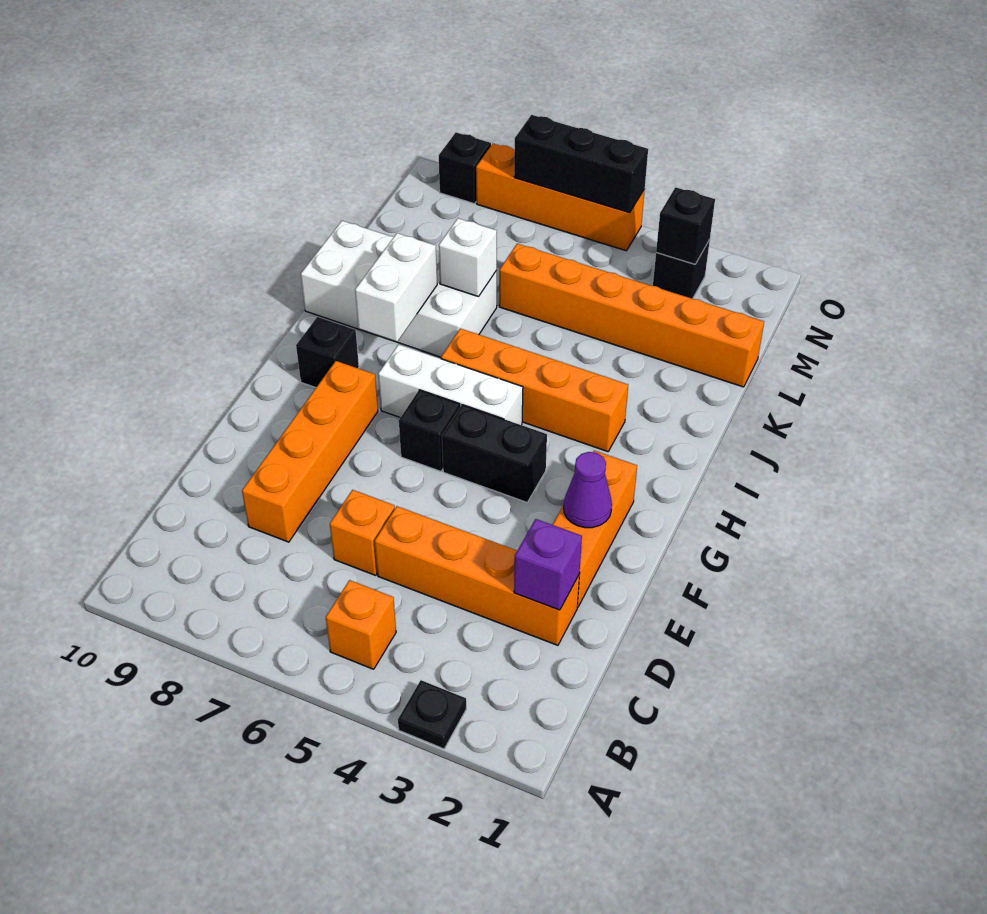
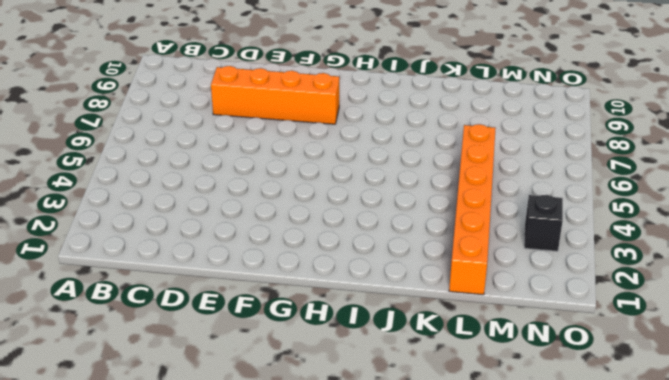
none -> black plate A3 level 1
none -> orange brick B5 level 1
none -> orange brick D2:D5 level 1

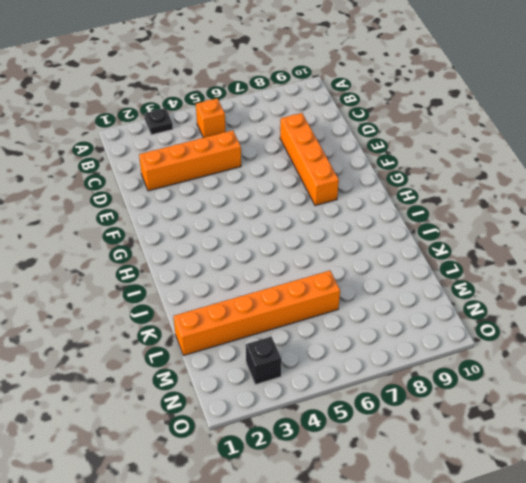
none -> orange brick D6 level 1
none -> orange brick E2:G2 level 1
none -> black brick G4:G5 level 1

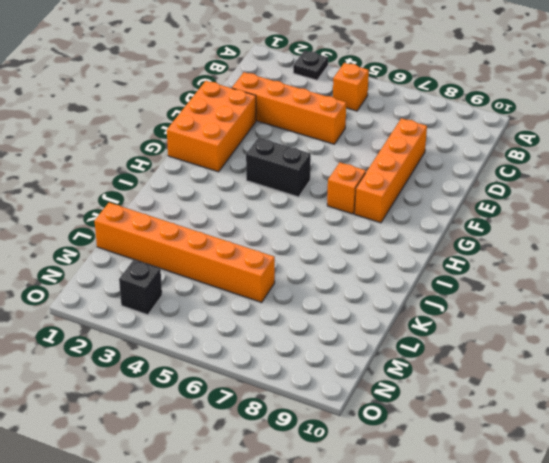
orange brick E1:G2 level 1 -> orange brick E2:G2 level 1
orange brick G7 level 1 -> orange brick D6 level 1
none -> black brick G6 level 1
none -> white brick H5:H7 level 1
none -> black brick H9 level 1

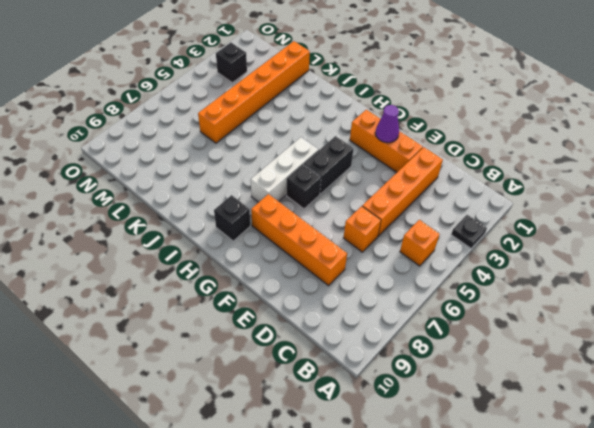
none -> orange brick I3:I6 level 1
none -> white brick J7:K10 level 1
none -> orange brick O5:O8 level 1

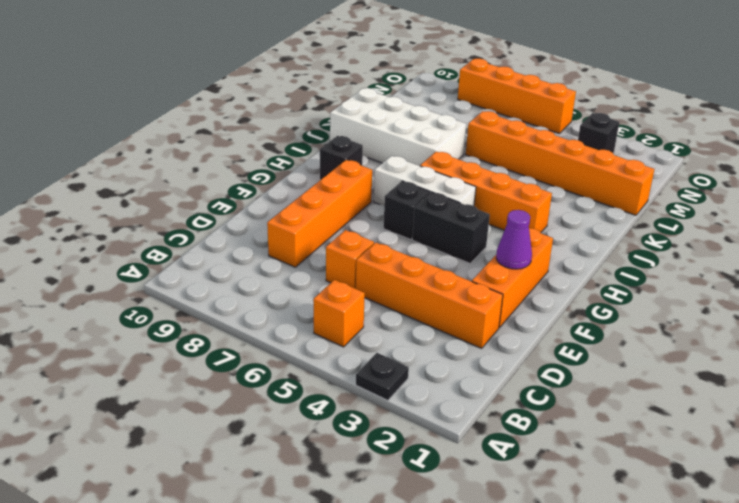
none -> black brick O9 level 1
none -> purple brick D2 level 2
none -> white brick I8:J8 level 2

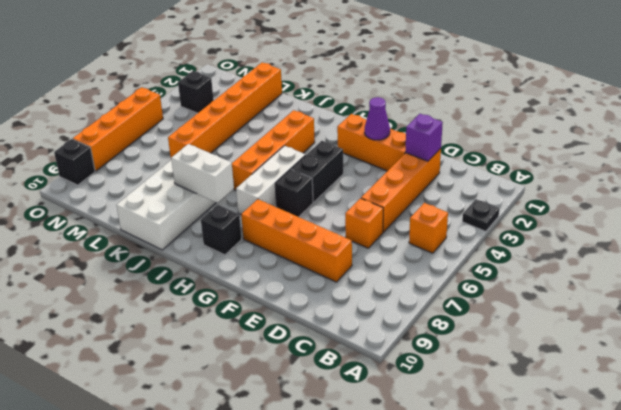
none -> white brick K7 level 2
none -> black brick N3 level 2
none -> black brick O5:O7 level 2

